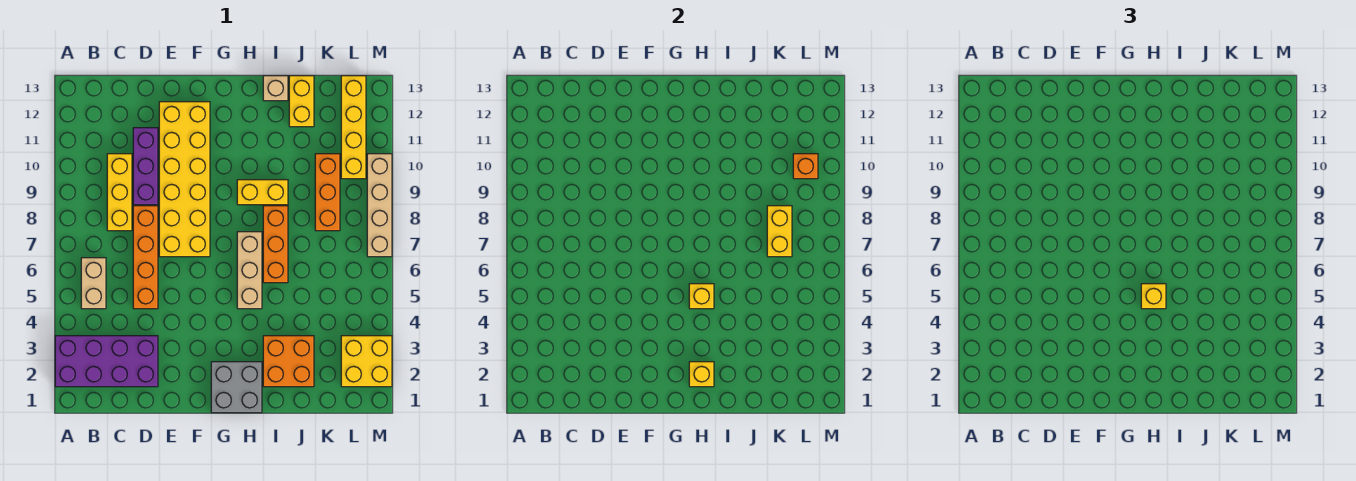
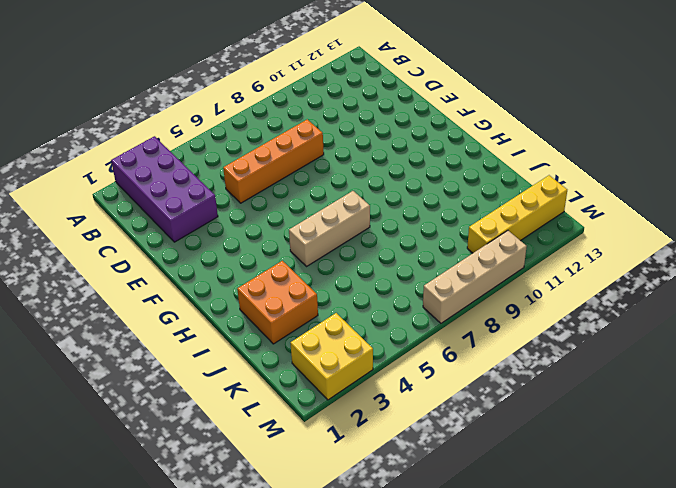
none -> tan brick B5:B6 level 1
none -> yellow brick C8:C10 level 1
none -> purple brick D9:D11 level 1

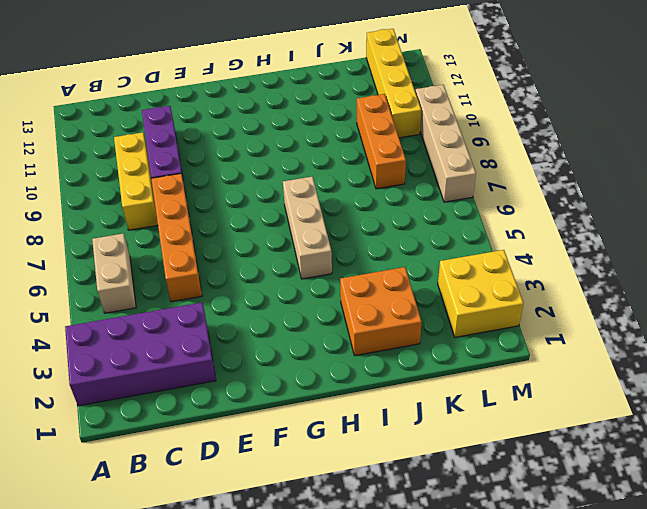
none -> yellow brick E7:F12 level 1
none -> grey brick G1:H2 level 1
none -> yellow brick H9:I9 level 1

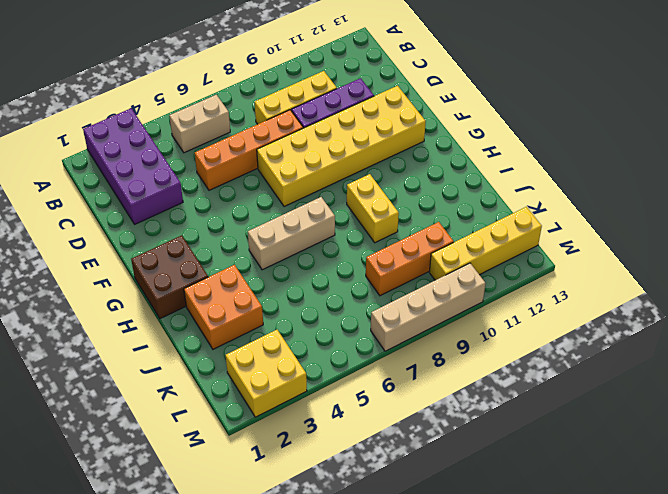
brown brick G1:H2 level 1 -> grey brick G1:H2 level 1
none -> orange brick I6:I8 level 1
none -> tan brick I13 level 1
none -> yellow brick J12:J13 level 1

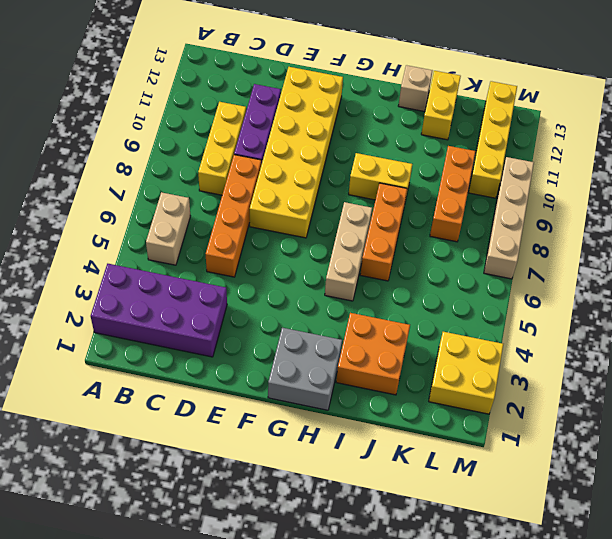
none -> yellow brick H2 level 2
none -> yellow brick H5 level 2
none -> yellow brick K7:K8 level 2

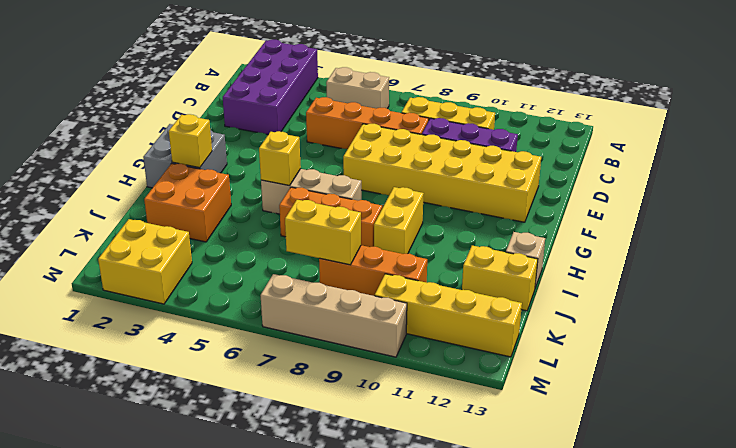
none -> orange brick L10 level 2
none -> yellow brick H5 level 3

